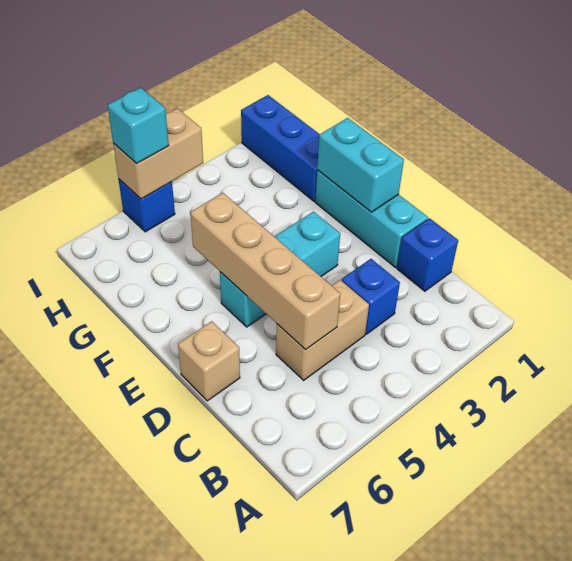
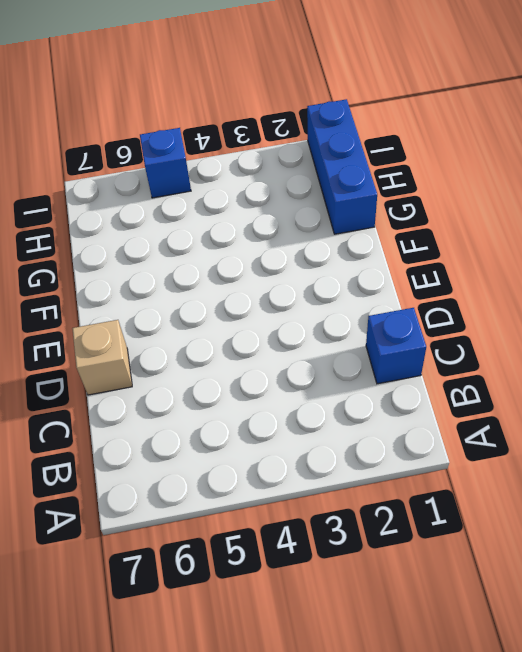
none -> blue brick C3 level 1
none -> tan brick C4:C5 level 1
none -> cyan brick D1:F1 level 1

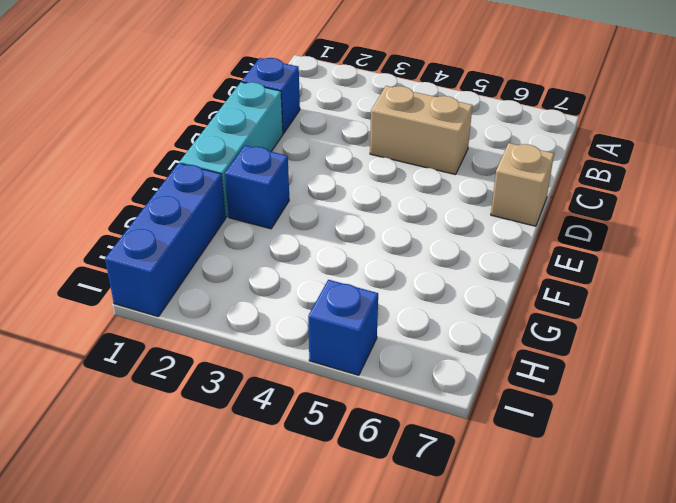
blue brick F2 level 1 -> blue brick C3 level 1
none -> cyan brick E3:E5 level 1
none -> tan brick C5:F5 level 2
none -> cyan brick E1:F1 level 2

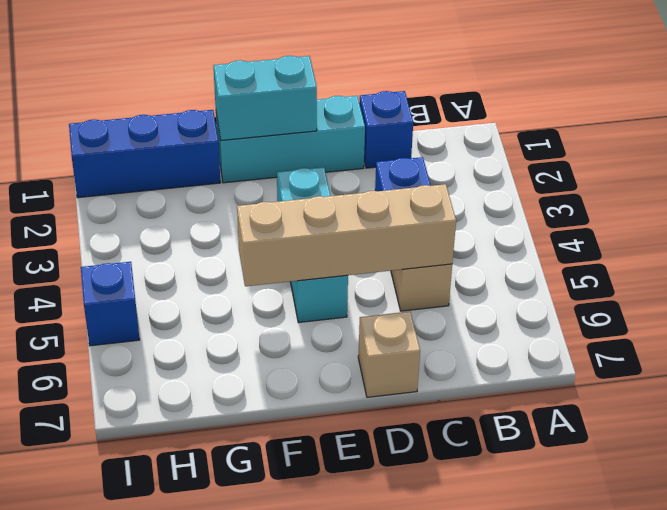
none -> tan brick I4:I5 level 2
none -> cyan brick I5 level 3

